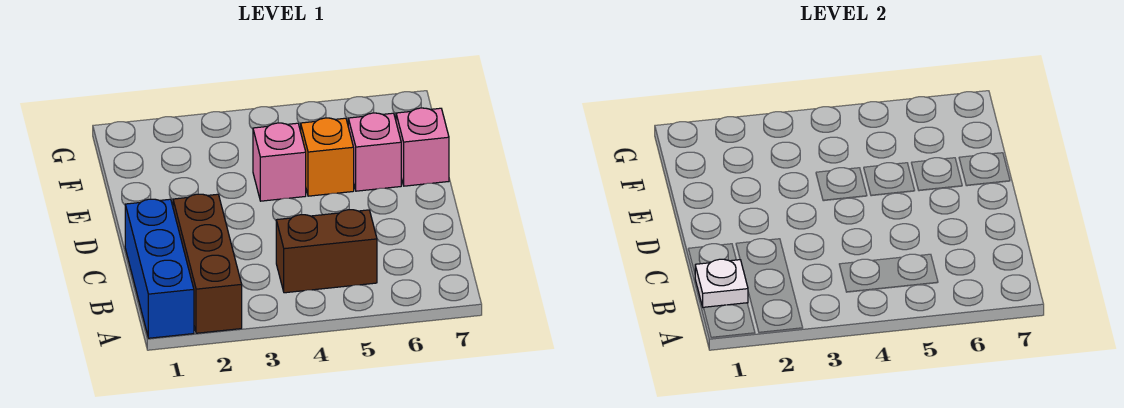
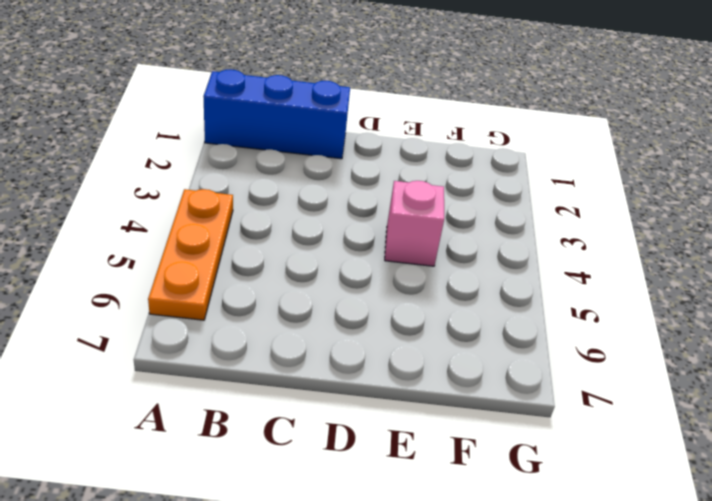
orange plate A4:A6 level 1 -> none
none -> brown brick A2:C2 level 1
none -> brown brick B4:B5 level 1

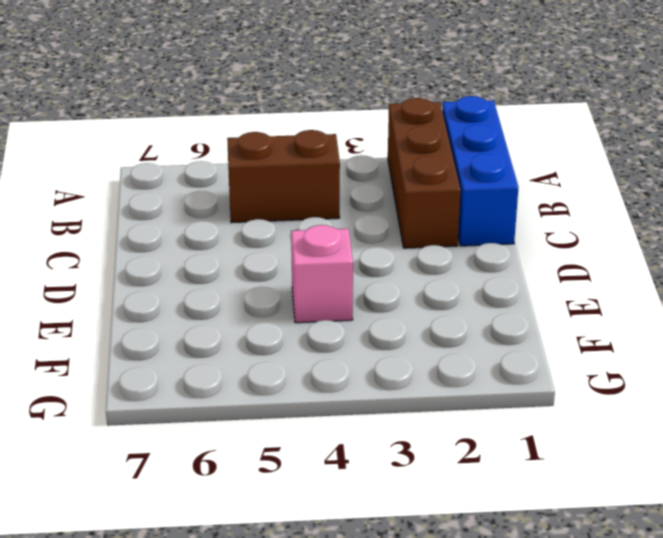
none -> orange brick E5 level 1
none -> pink brick E6 level 1

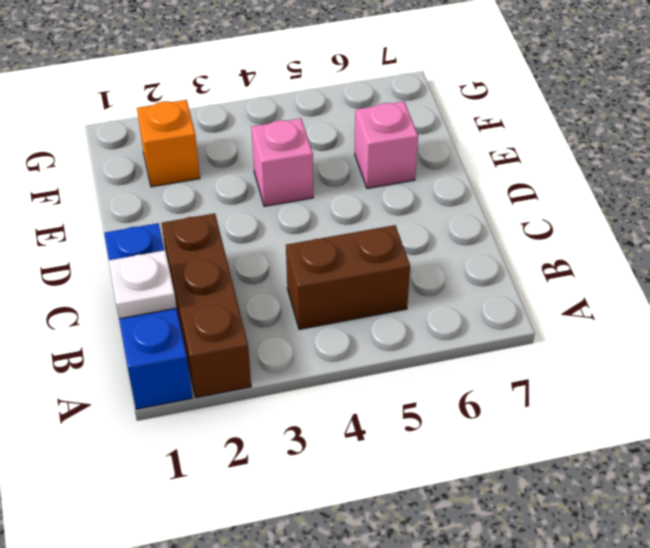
orange brick F2 level 1 -> orange brick E5 level 1
none -> pink brick E7 level 1

